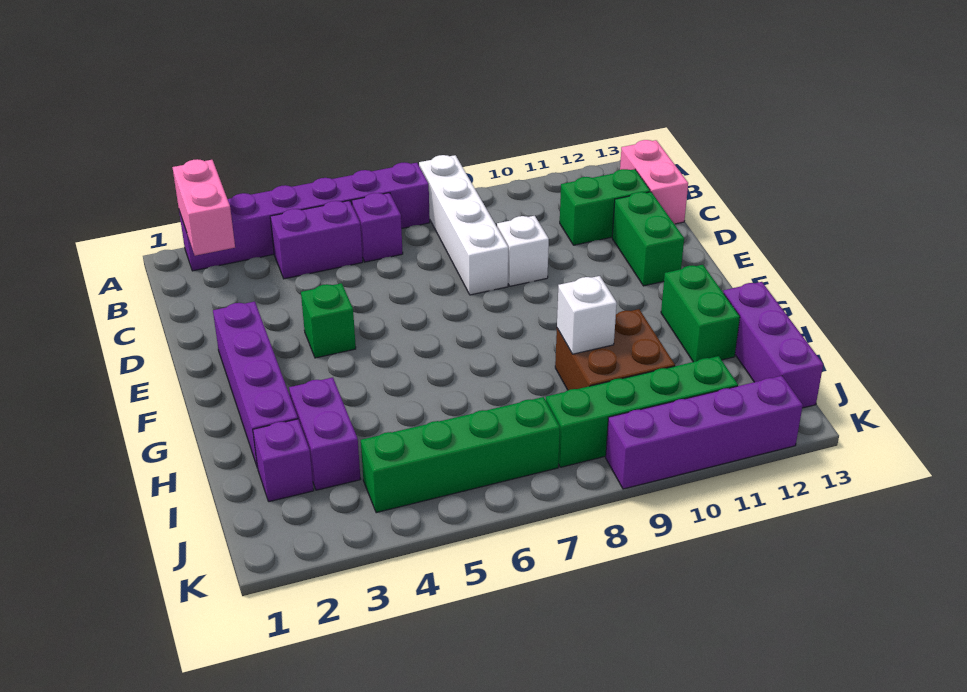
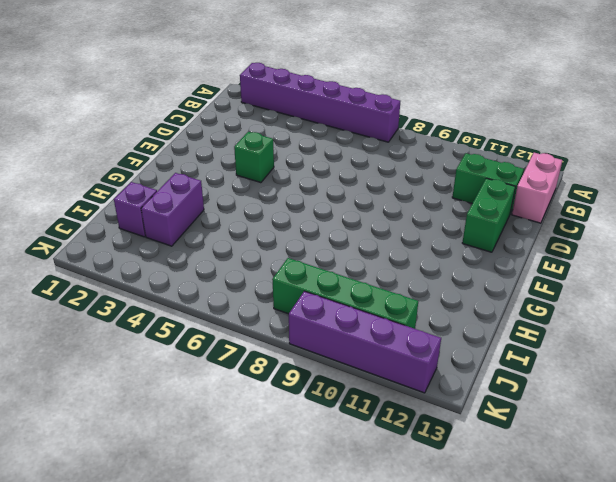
none -> white brick A8:D8 level 1
none -> purple brick B4:B5 level 1
none -> purple brick B6 level 1

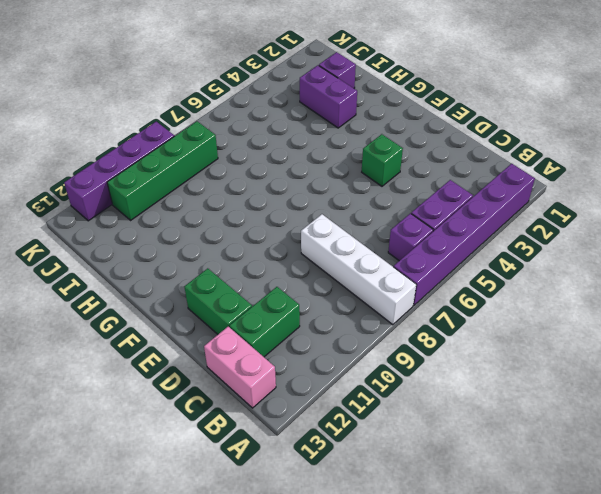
none -> white brick D9 level 1
none -> purple brick E2:H2 level 1
none -> green brick G12:H12 level 1

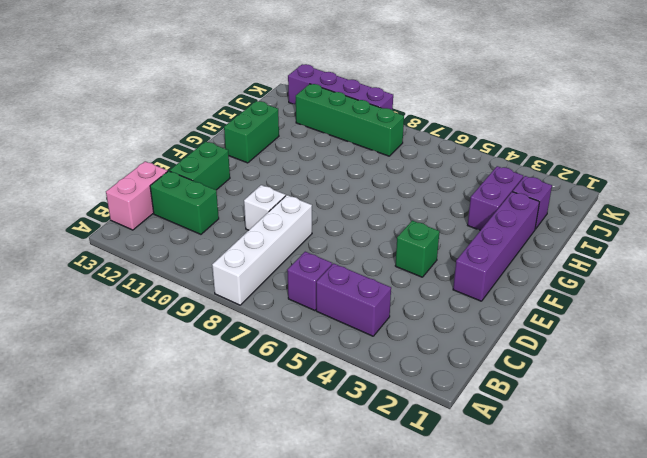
none -> purple brick A2:A7 level 1
none -> brown brick H9:I10 level 1
none -> purple brick H13:J13 level 1

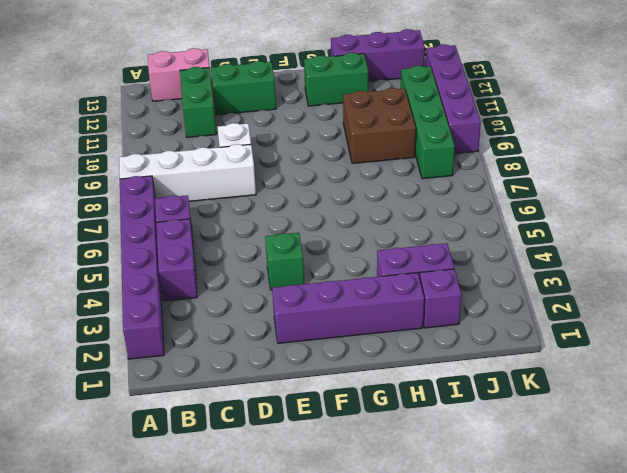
none -> green brick J4:J7 level 1
none -> pink brick A2:B2 level 2
none -> white brick H9 level 2

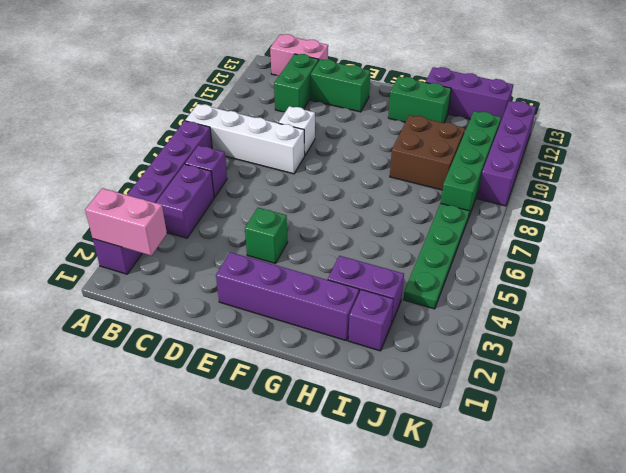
green plate J4:J7 level 1 -> green brick J4:J7 level 1
none -> white brick H9 level 2

